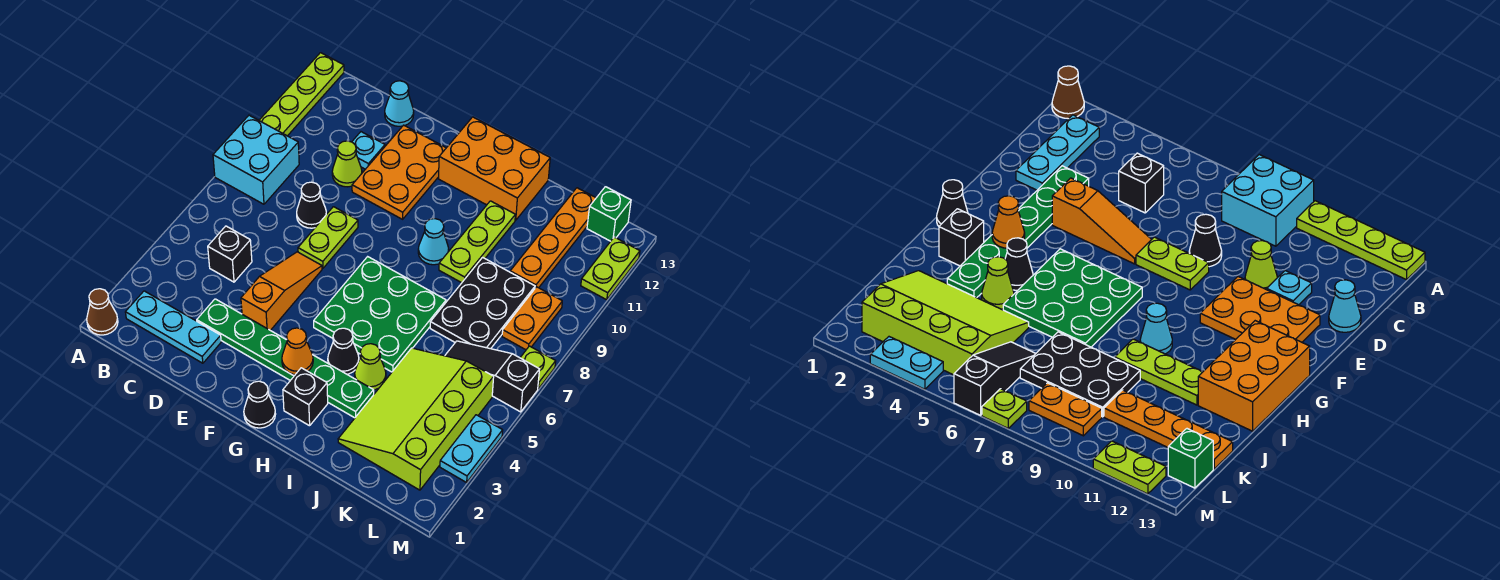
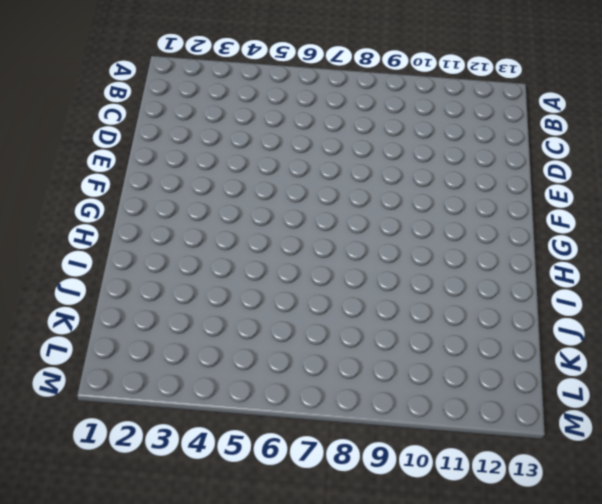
none -> brown cone A1 level 1
none -> cyan brick A8:B9 level 1
none -> lime plate A10:A13 level 1
none -> cyan plate B2:D2 level 1

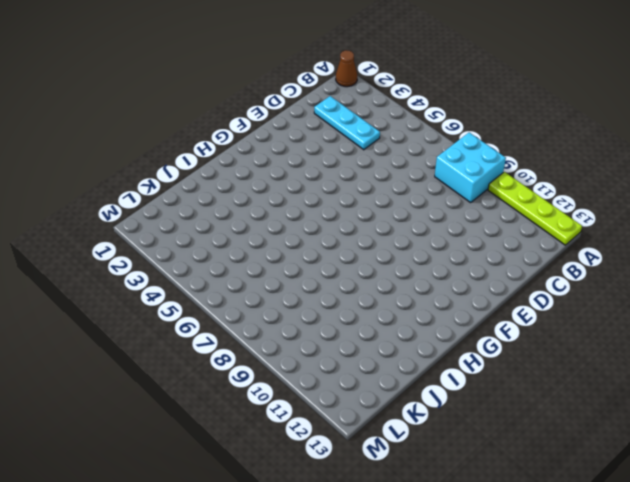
cyan plate C2:C4 level 1 -> cyan plate B2:D2 level 1
none -> black brick C5 level 1
none -> green plate D3:I3 level 1
none -> black cone D8 level 1
none -> lime cone D10 level 1

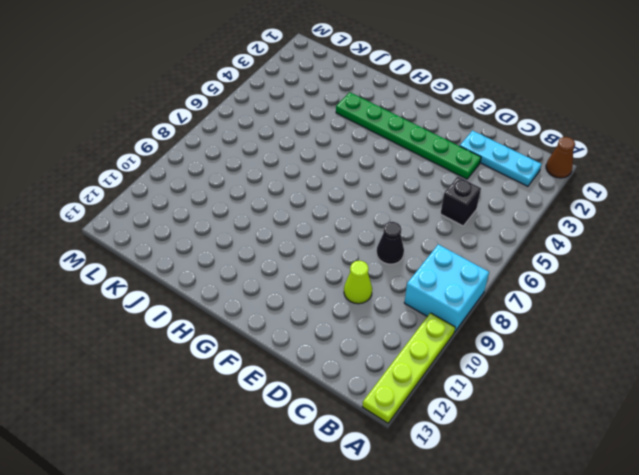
none -> cyan plate D11 level 1
none -> cyan cone D13 level 1
none -> orange slope E4:E6 level 1 top 4
none -> lime plate E7:E8 level 1

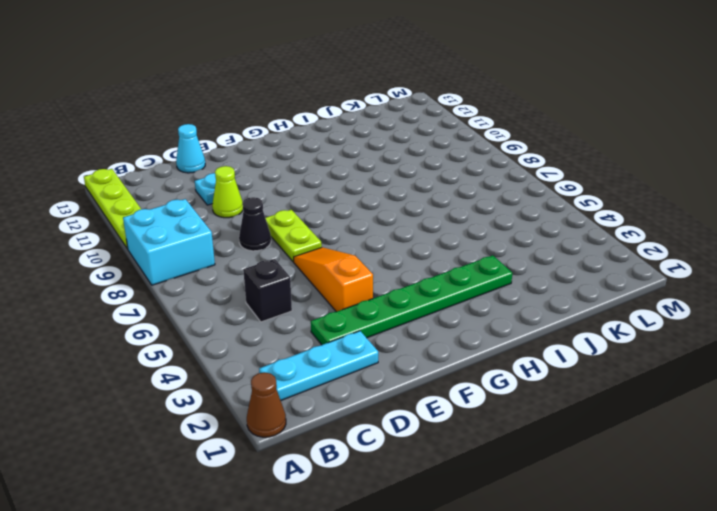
none -> orange plate E10:F12 level 1
none -> black cone G1 level 1
none -> green plate G5:I7 level 1
none -> orange brick G12:I13 level 1

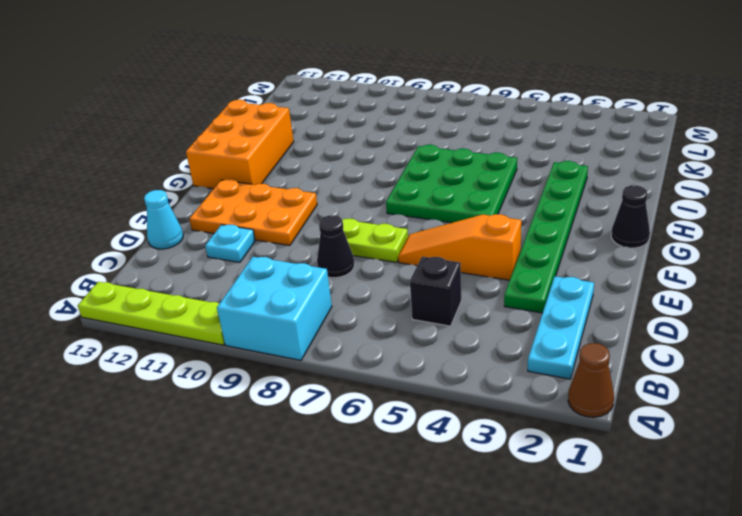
none -> lime cone D10 level 1
none -> black brick H2 level 1
none -> black cone H4 level 1
none -> cyan cone H9 level 1

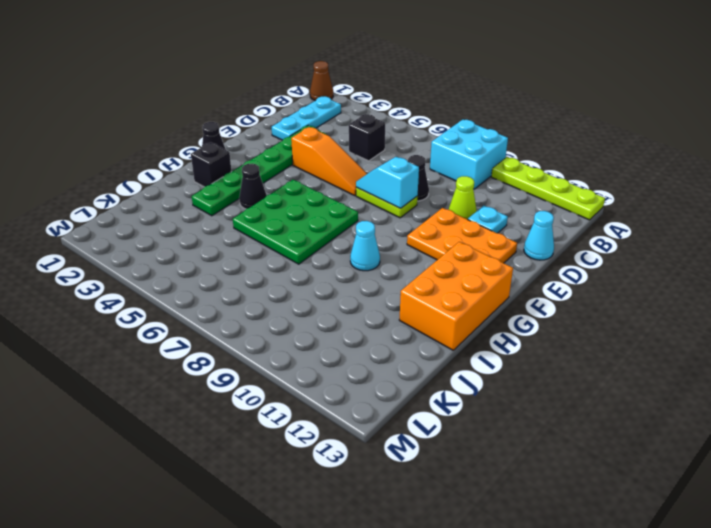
cyan slope E7:E8 level 2 top 8 -> none
none -> lime cone I4 level 1
none -> lime plate I9:I11 level 1
none -> lime slope J2:L5 level 1 top L
none -> black plate J7:K9 level 1

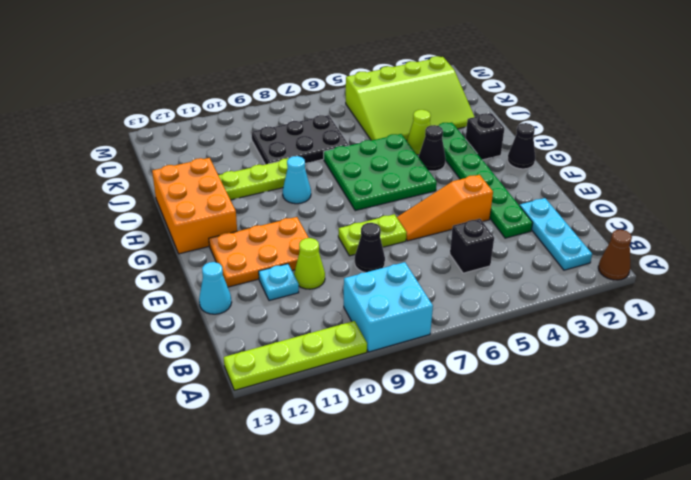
none -> black slope K6:M6 level 1 top M
none -> orange plate K10:K13 level 1
none -> orange plate L8:L9 level 1
none -> green brick L13 level 1

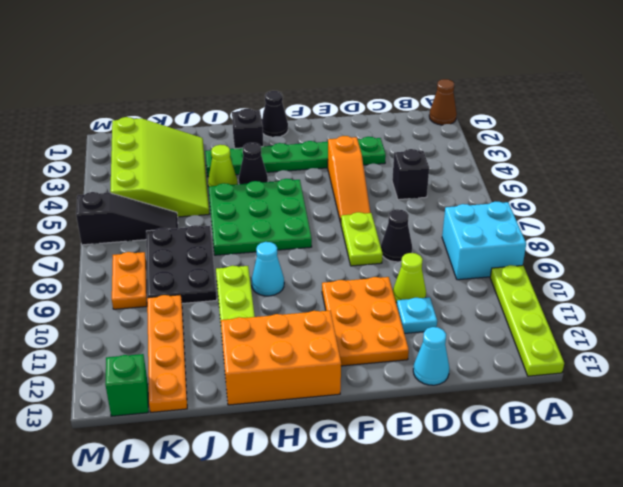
none -> cyan plate B2:D2 level 1
none -> cyan plate M3:M4 level 1
none -> lime plate M7 level 1
none -> lime plate M11:M12 level 1

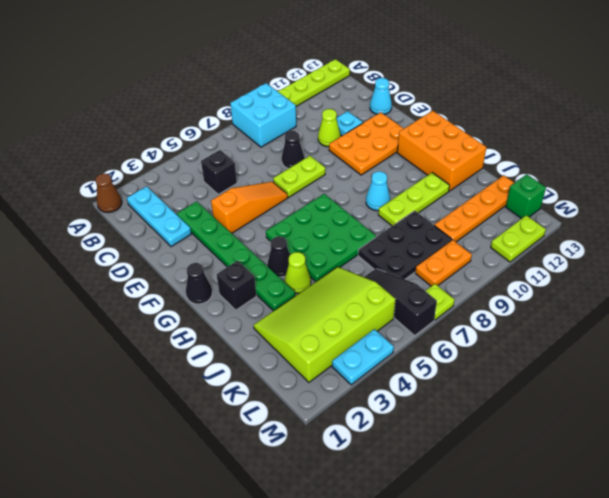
none -> orange cone G3 level 2

